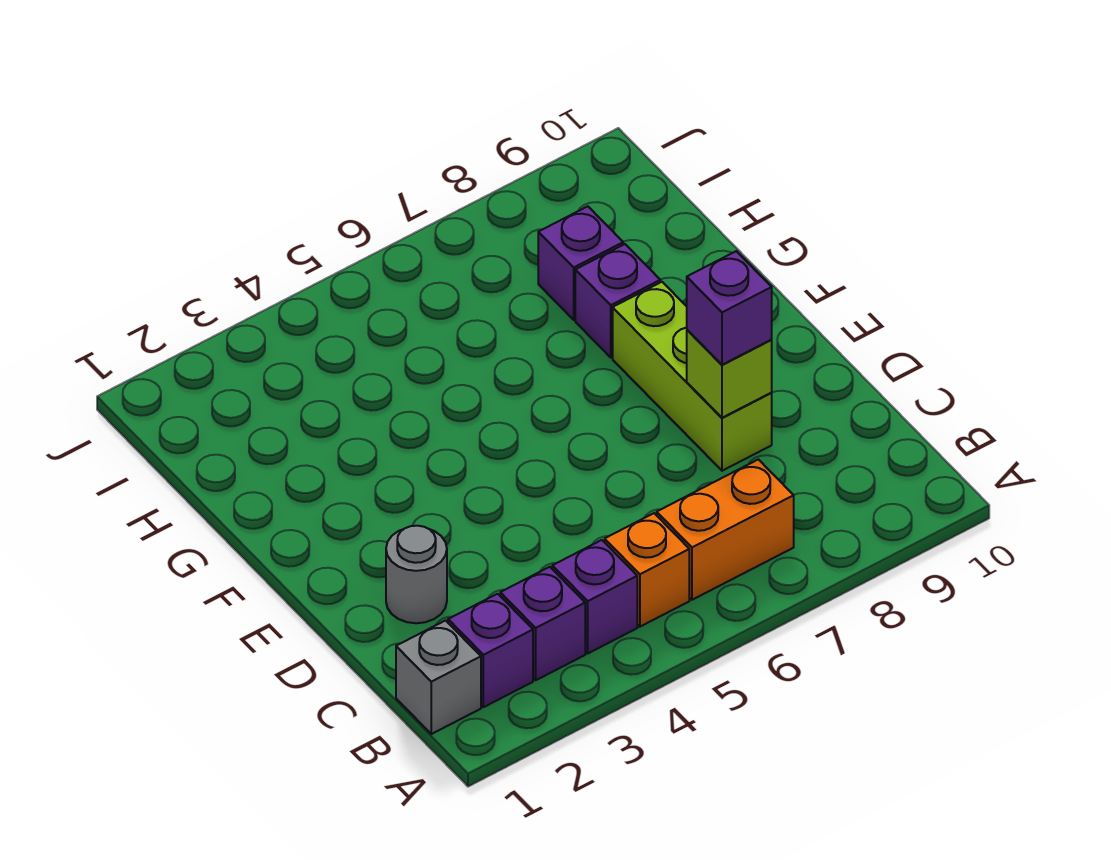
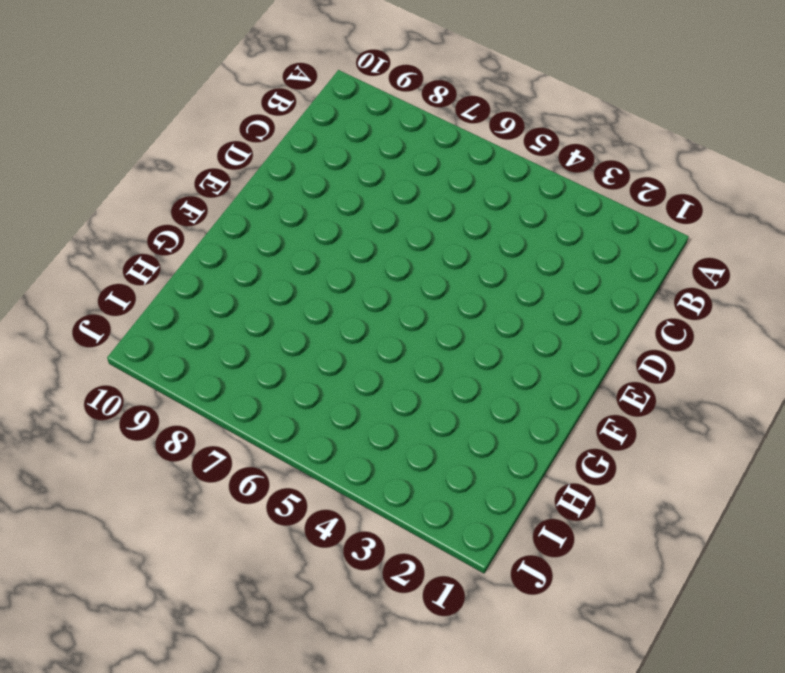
none -> grey brick B1 level 1
none -> purple brick B2 level 1
none -> purple brick B3 level 1

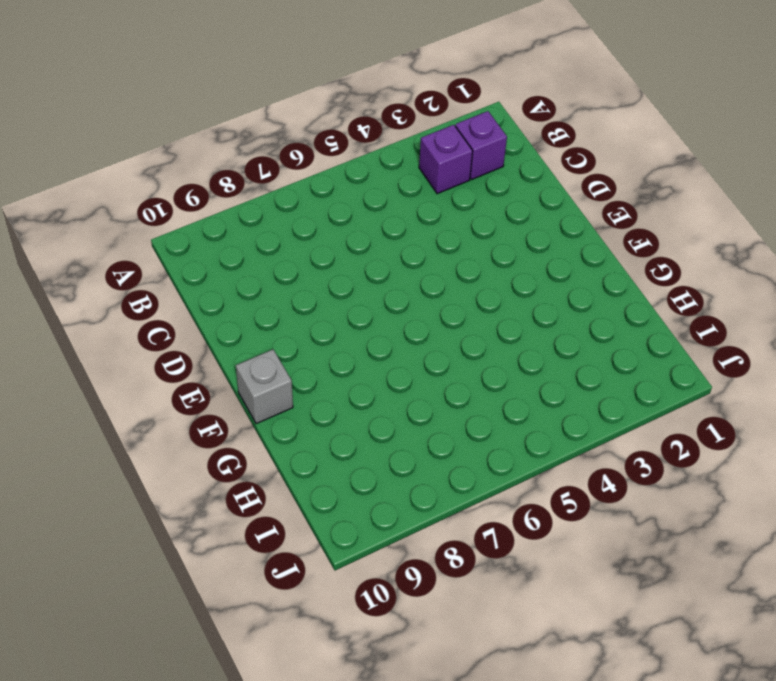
grey brick F10 level 1 -> grey brick B1 level 1
none -> purple brick B4 level 1
none -> orange brick B5 level 1
none -> orange brick B6:B7 level 1

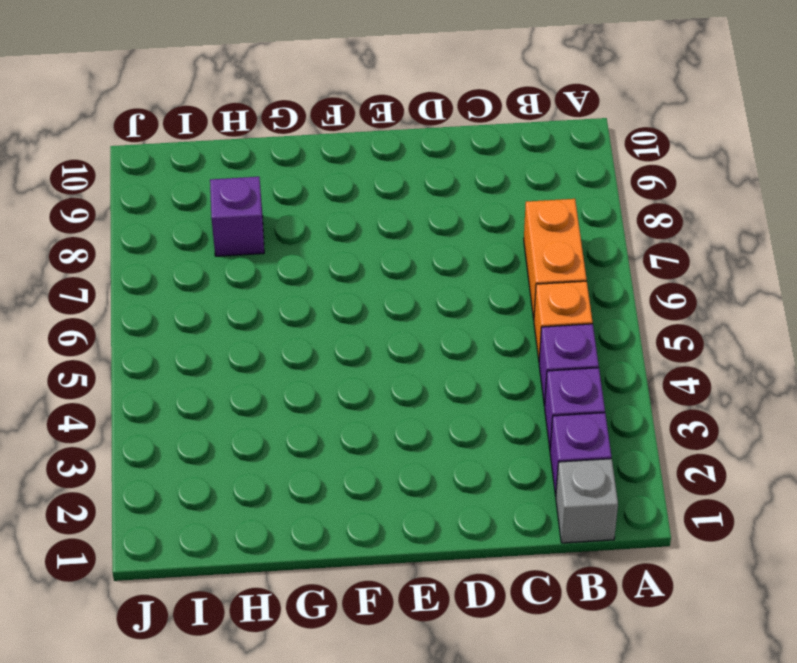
none -> grey round brick D2 level 1
none -> lime brick D8:F8 level 1
none -> purple brick G8 level 1

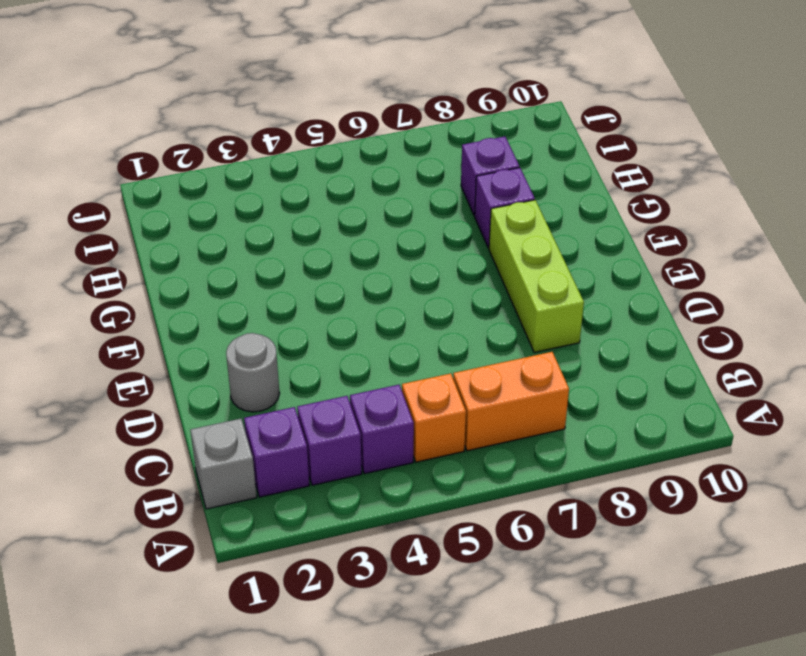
none -> lime brick D8 level 2
none -> purple brick D8 level 3

